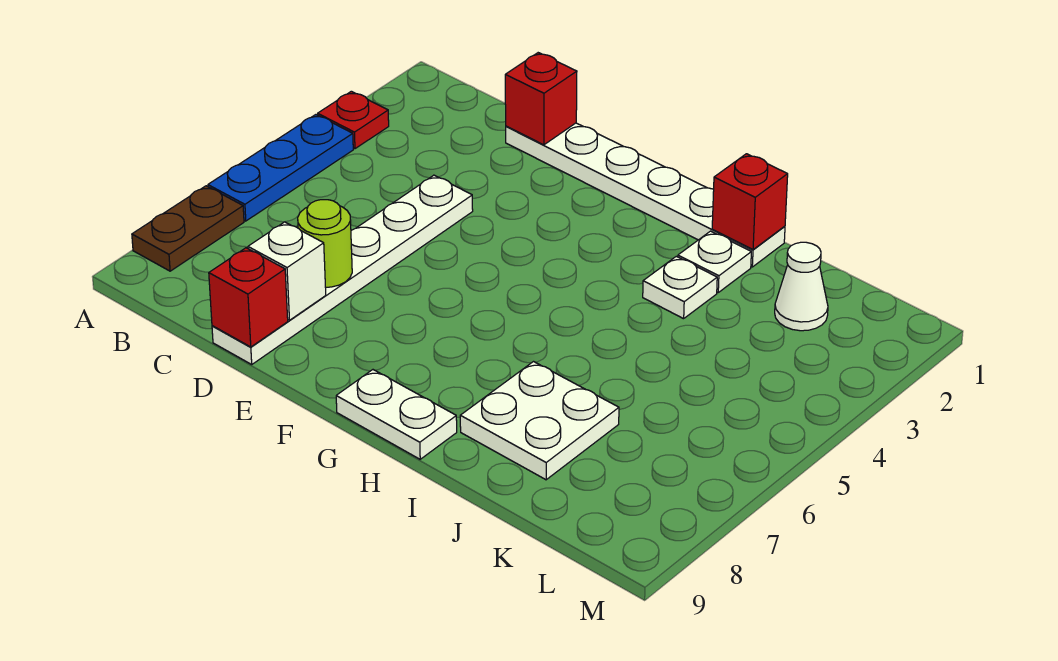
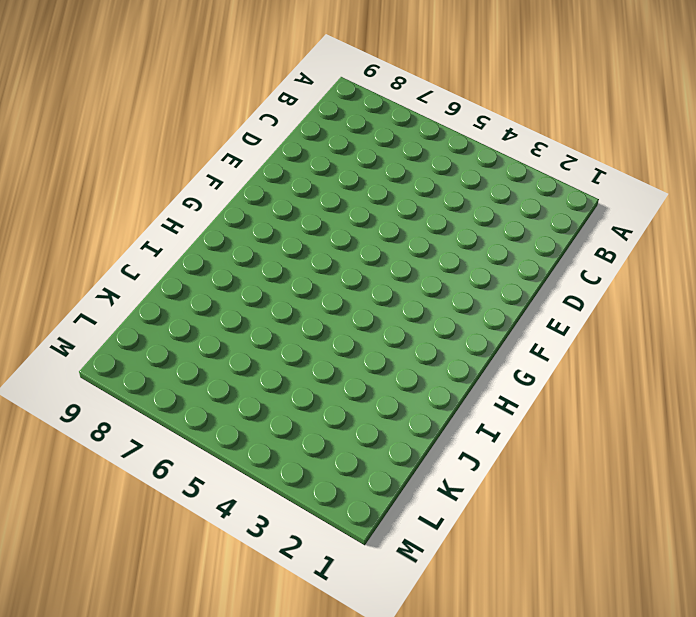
none -> red plate A3 level 1
none -> blue plate A4:A6 level 1
none -> brown plate A7:A8 level 1

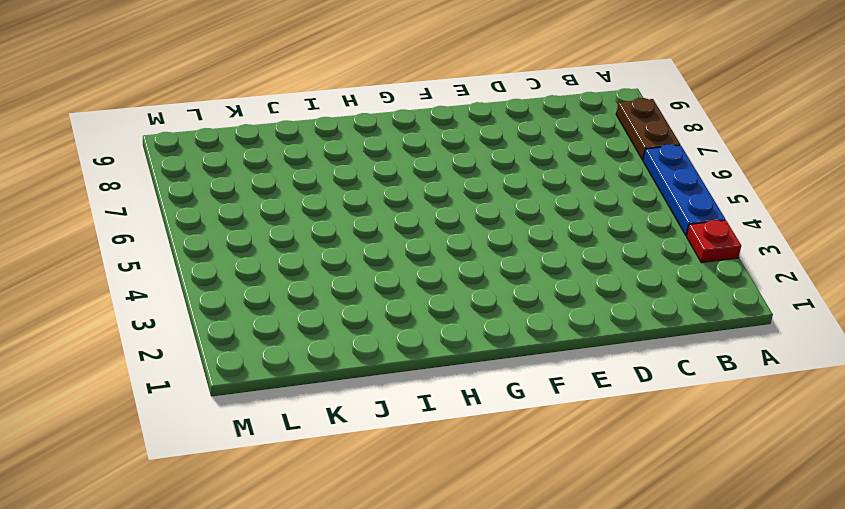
none -> white plate D1:I1 level 1
none -> white plate D4:D9 level 1
none -> white plate G9:H9 level 1

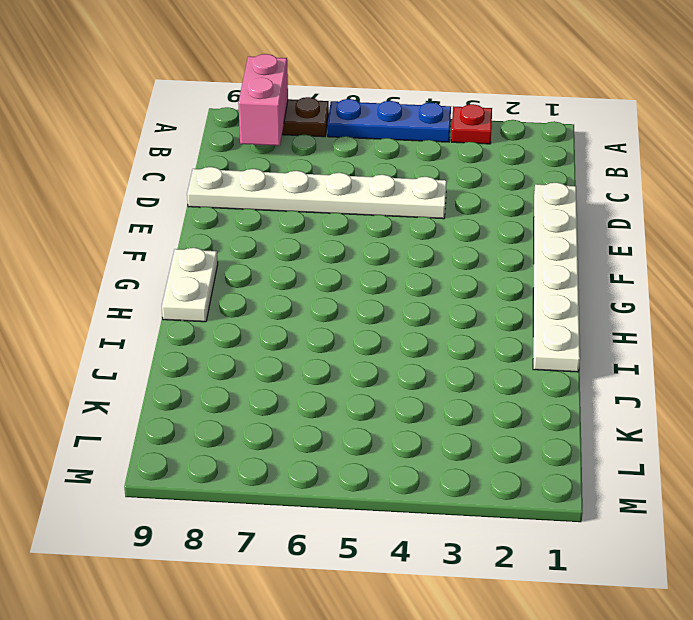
pink brick A8:B8 level 2 -> none
none -> white plate I2 level 1
none -> white plate I3 level 1
none -> white plate I7:J8 level 1

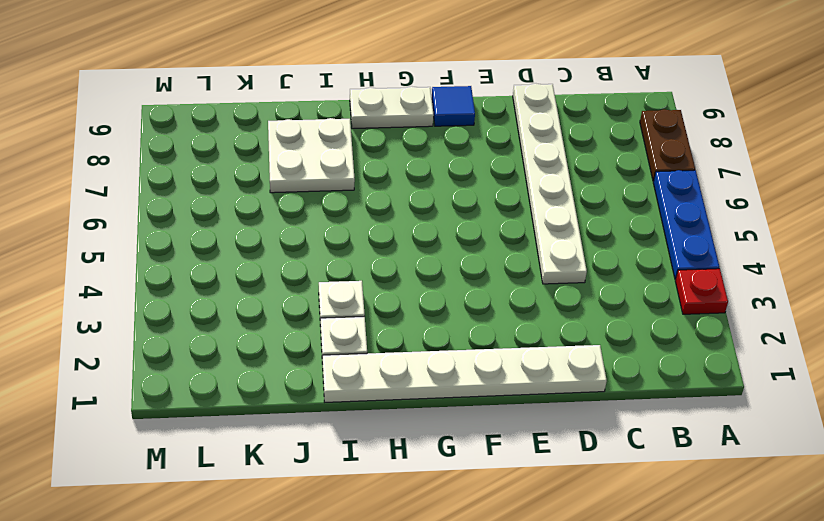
blue tile F9 level 1 -> none
none -> white cone K2 level 1
none -> red brick D1 level 2
none -> lime round brick D7 level 2

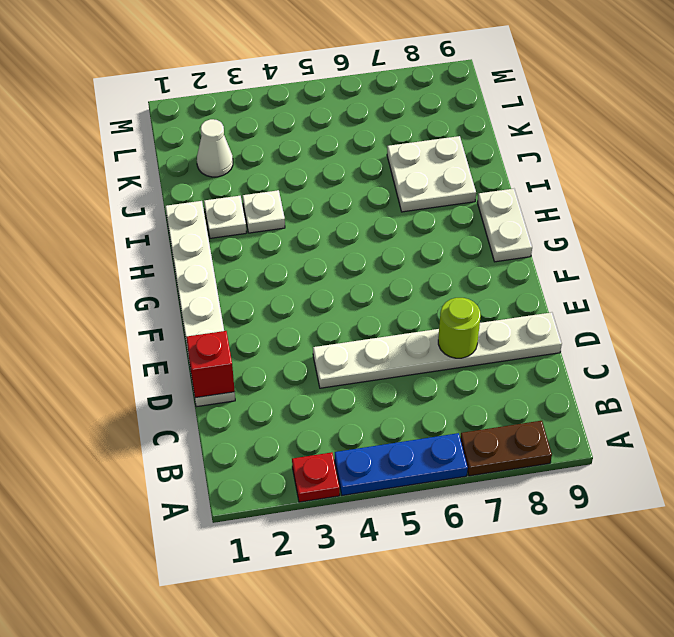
none -> white brick D8 level 2
none -> red brick D9 level 2
none -> red brick I1 level 2

